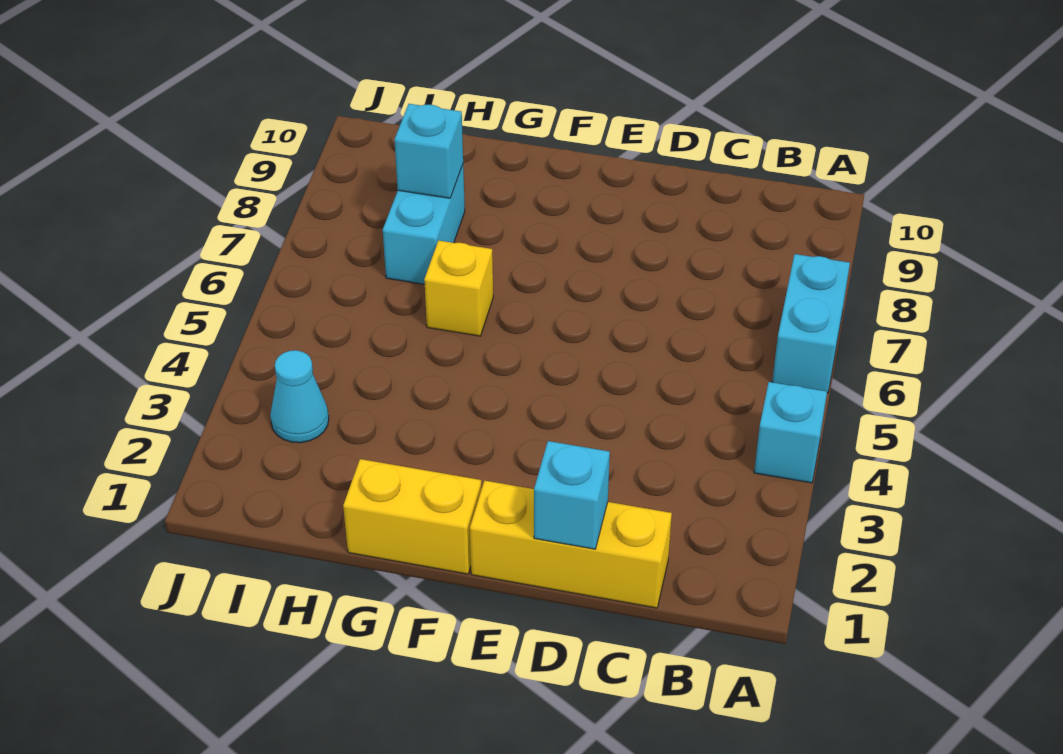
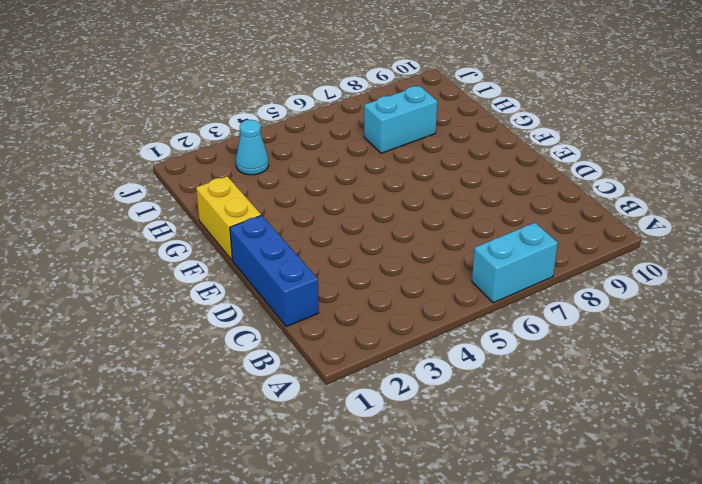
blue brick C1:E1 level 1 -> yellow brick C1:E1 level 1
none -> cyan brick A4 level 1
none -> yellow brick G6 level 1

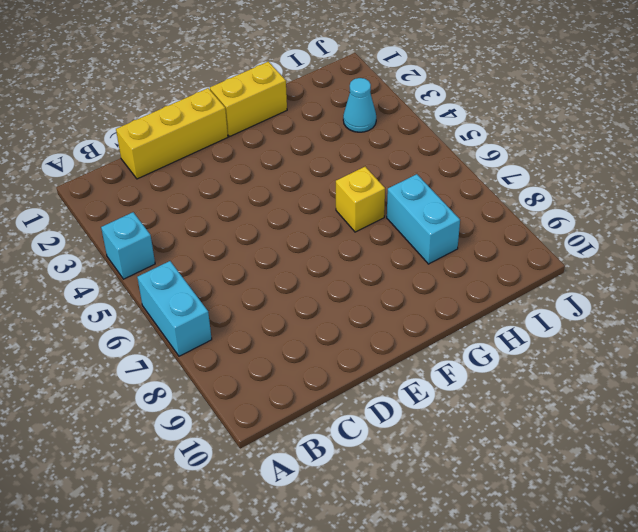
none -> cyan brick D1 level 2
none -> cyan brick H8 level 2

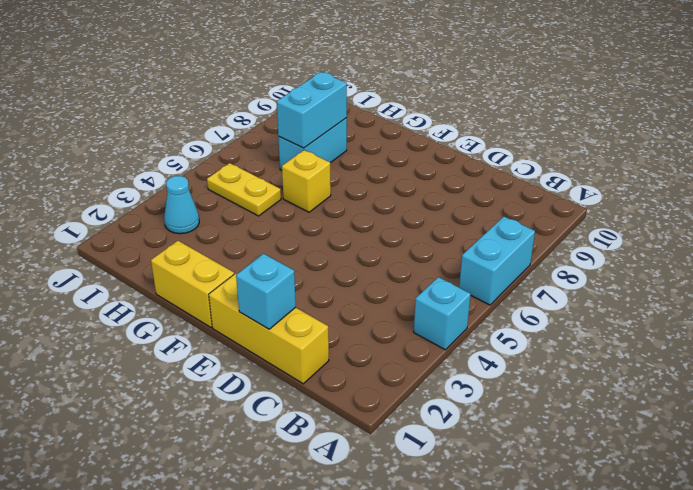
yellow plate H5:I5 level 1 -> none
cyan brick H7:H8 level 2 -> cyan brick H8 level 2

